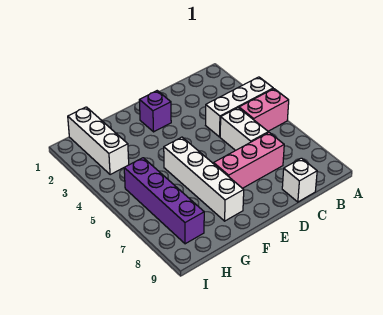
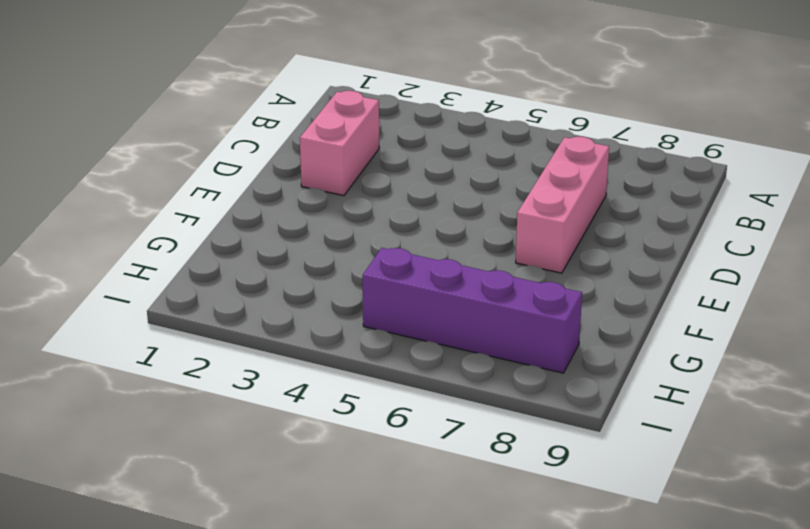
pink brick C2:D2 level 1 -> pink brick A5:B5 level 1
none -> white brick A4:C4 level 1
none -> white brick C5:C6 level 1

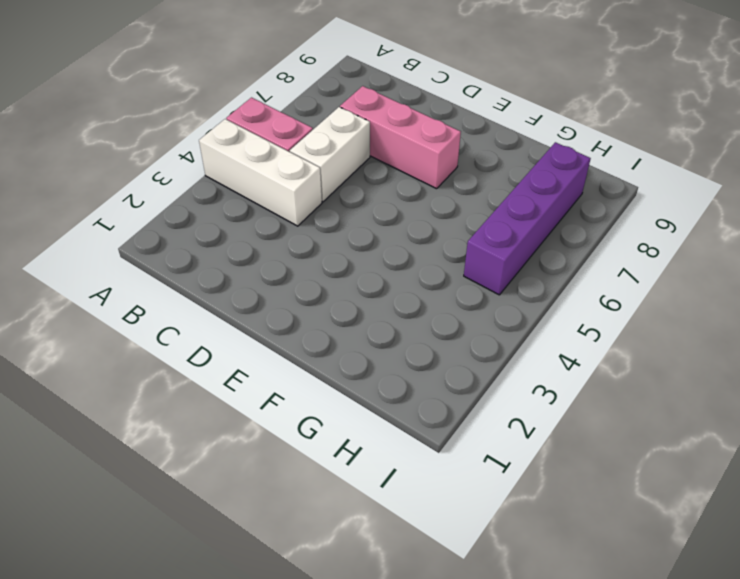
none -> white brick C9 level 1
none -> purple brick E2 level 1

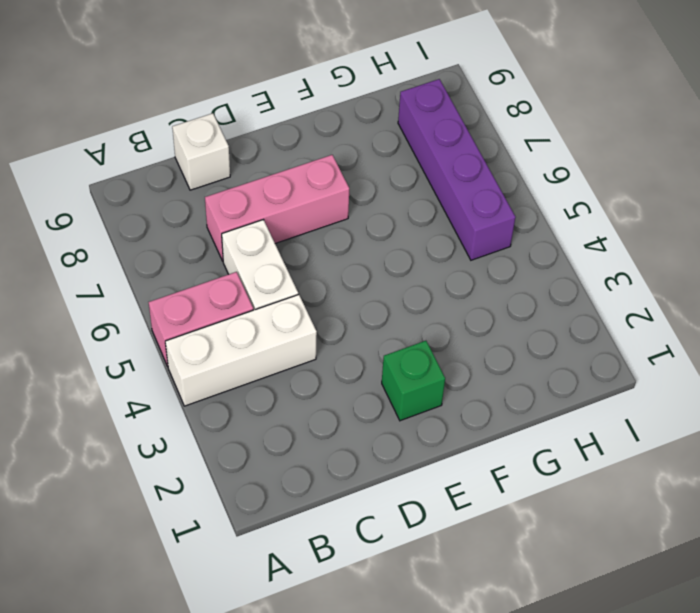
green brick E2 level 1 -> purple brick E2 level 1
none -> white brick F5:F8 level 1
none -> white brick H1:H3 level 1

